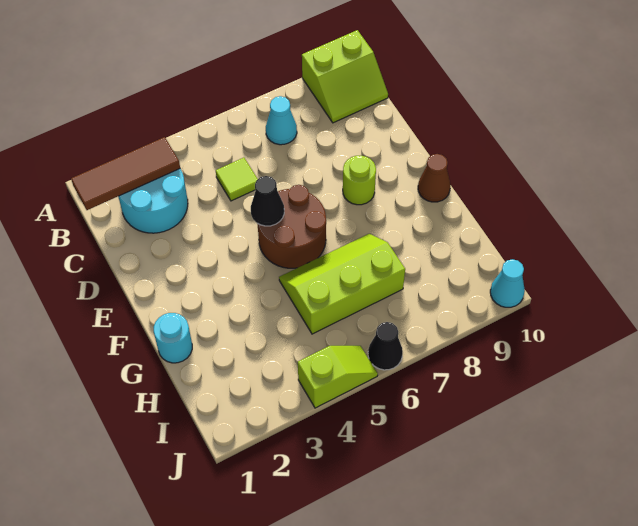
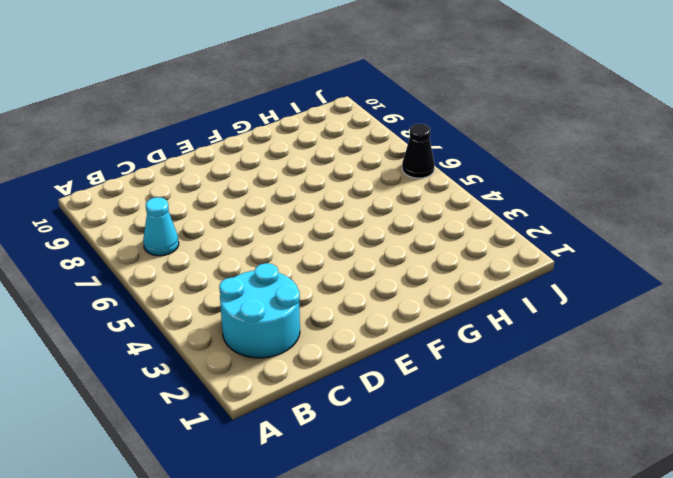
none -> lime slope A9:B10 level 1 top A
none -> lime tile C5 level 1
none -> brown round brick E5:F6 level 1

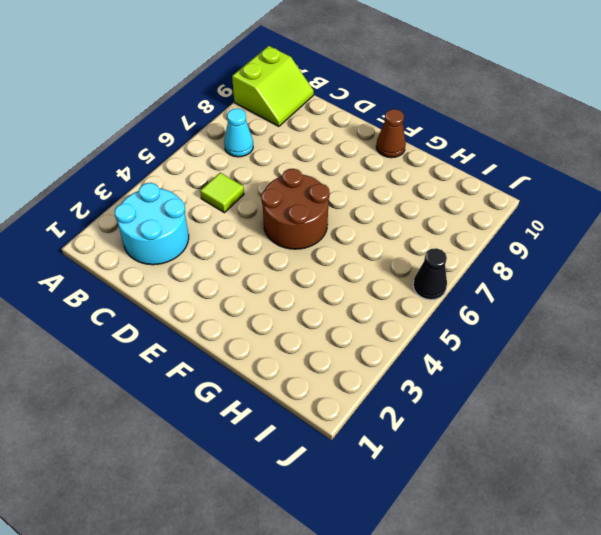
none -> lime round brick E8 level 1
none -> cyan round brick G1 level 1
none -> lime slope G5:H7 level 1 top H

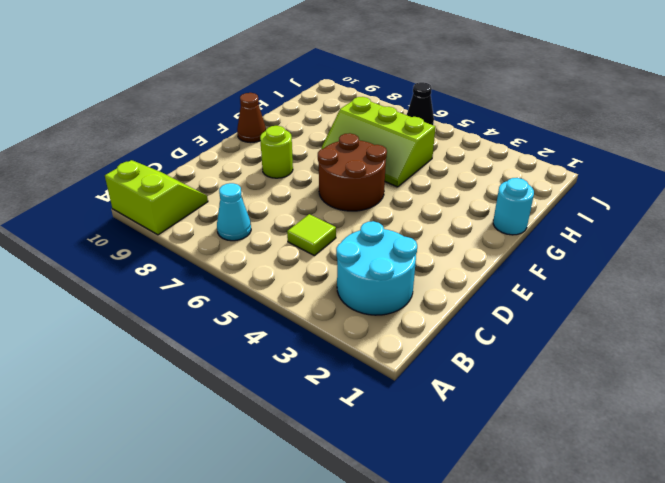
none -> lime slope J4:J5 level 1 top 4
none -> cyan cone J10 level 1
none -> brown tile B1:B3 level 2

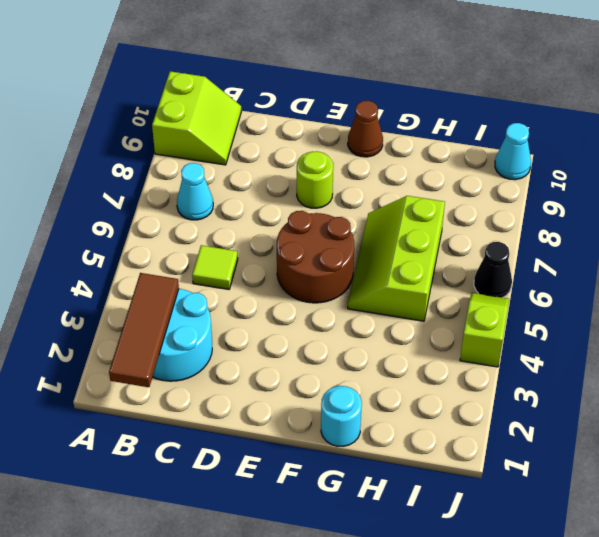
none -> black cone E5 level 2

